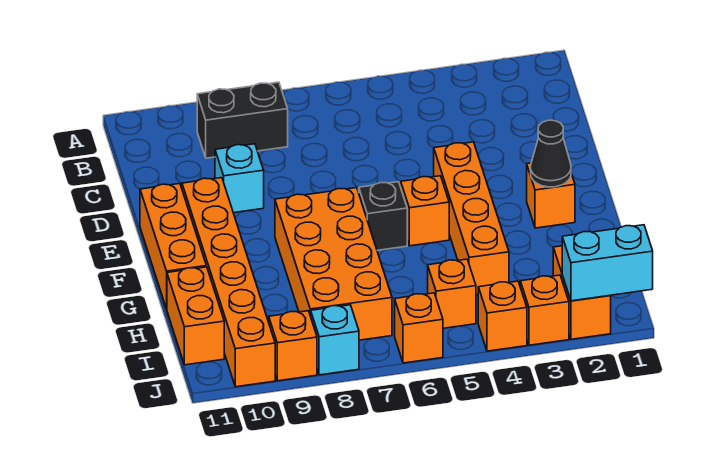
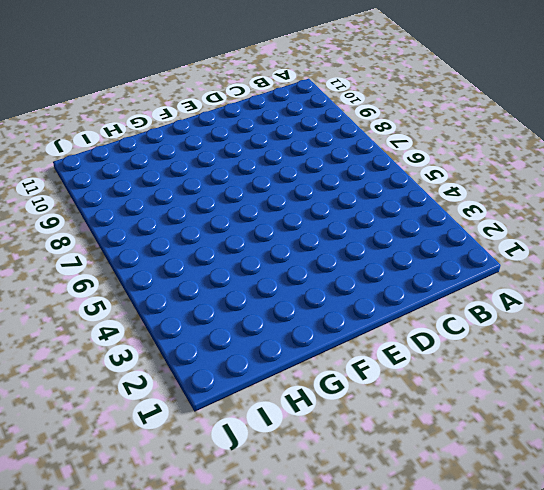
none -> black brick B8:B9 level 1
none -> cyan brick D9 level 1
none -> orange brick E4:H4 level 1

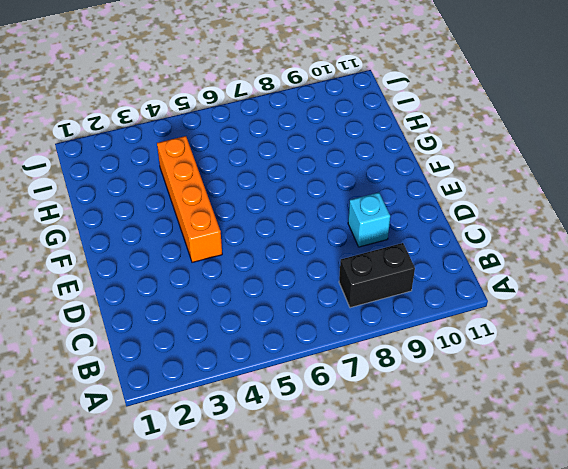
none -> orange brick E10:J10 level 1
none -> orange brick E11:G11 level 1
none -> orange brick F2 level 1

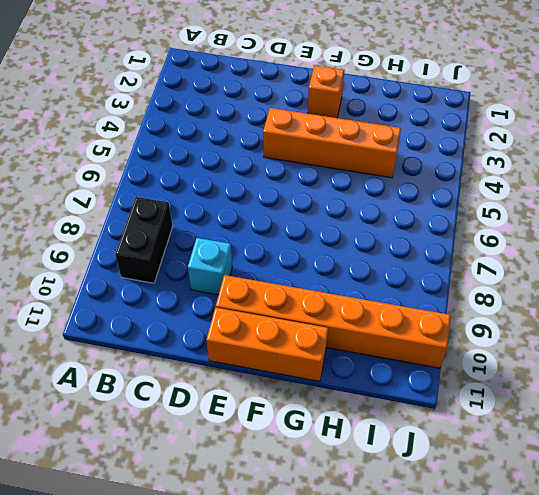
none -> orange brick F5 level 1
none -> black brick F6 level 1
none -> orange brick F7:I8 level 1

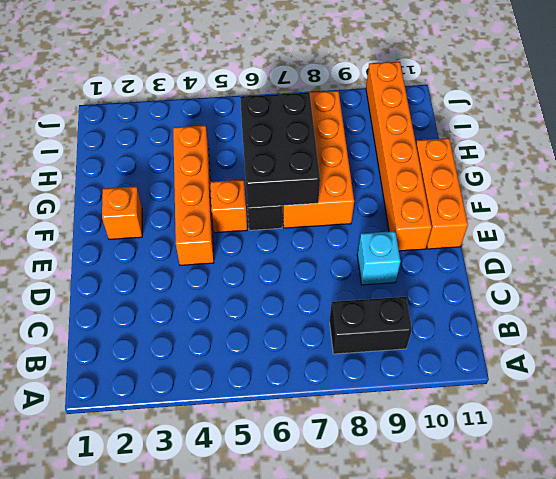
black brick F6:H7 level 2 -> none
none -> orange brick H11:I11 level 1
none -> orange brick I2:J2 level 1
none -> orange brick I5 level 1

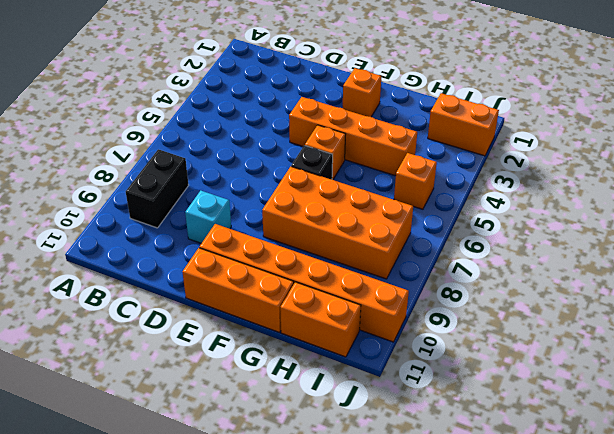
none -> orange brick J3 level 1
none -> orange brick J4 level 1
none -> orange brick J6 level 1

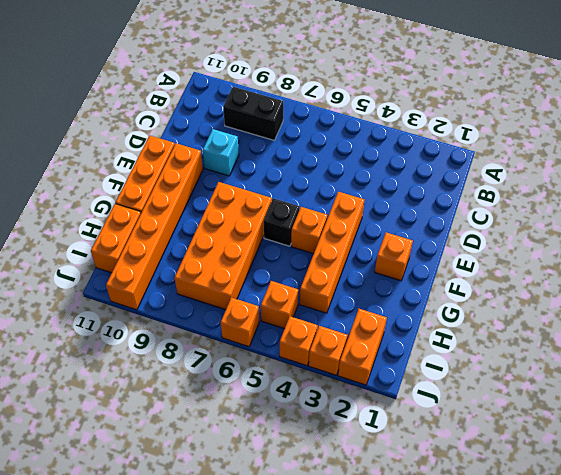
none -> cyan brick J8 level 1
none -> orange brick J9 level 1
none -> black cone F2 level 2

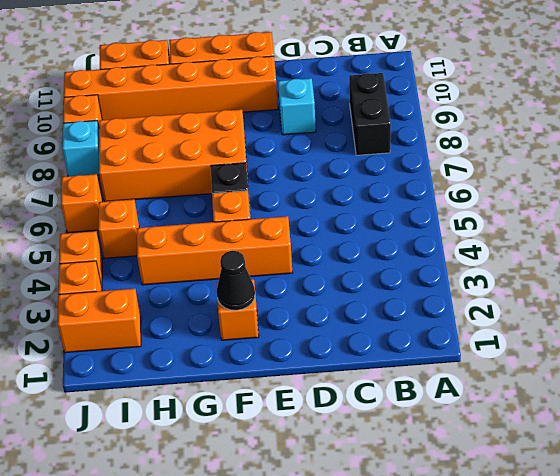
none -> cyan brick J1:J2 level 2

